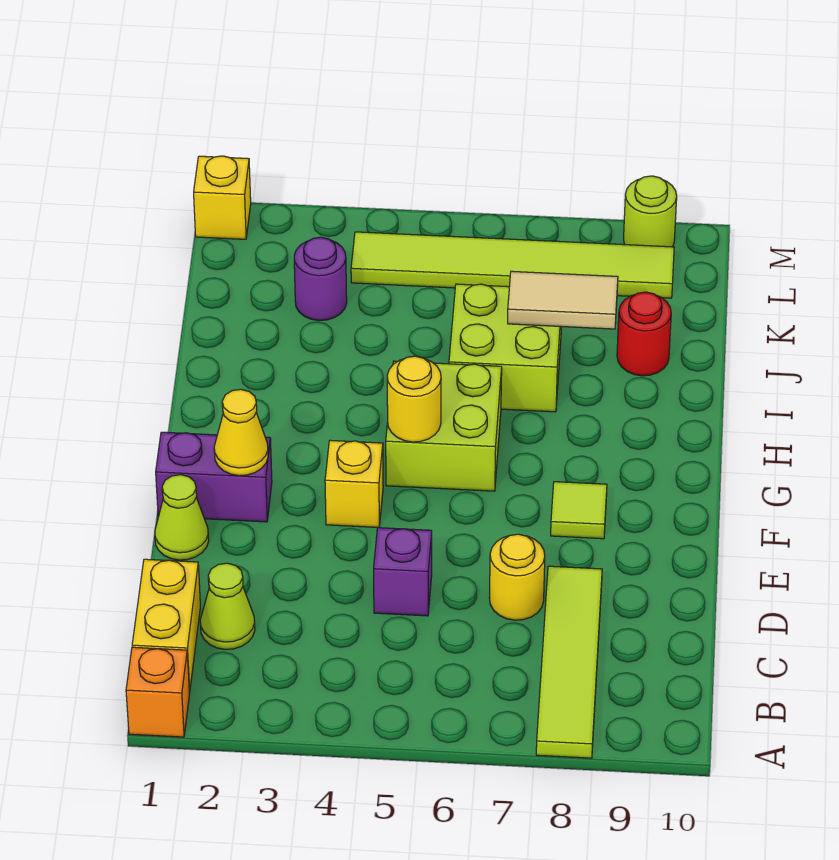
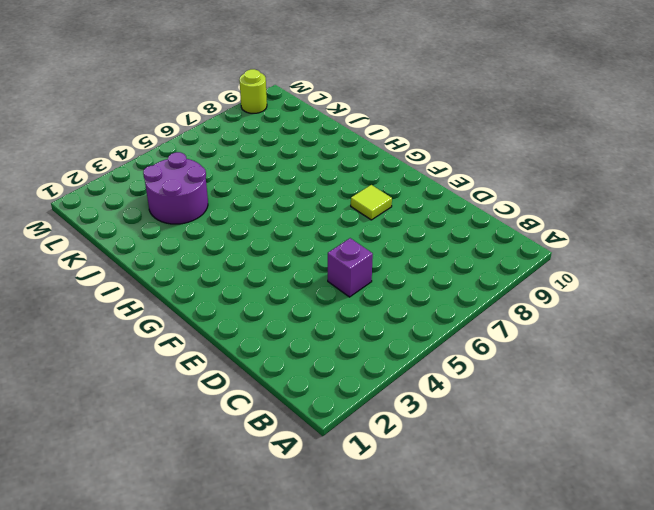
purple round brick J3:K4 level 1 -> purple round brick K3 level 1
none -> orange brick A1 level 1
none -> lime tile A8:D8 level 1
none -> yellow brick B1:C1 level 1

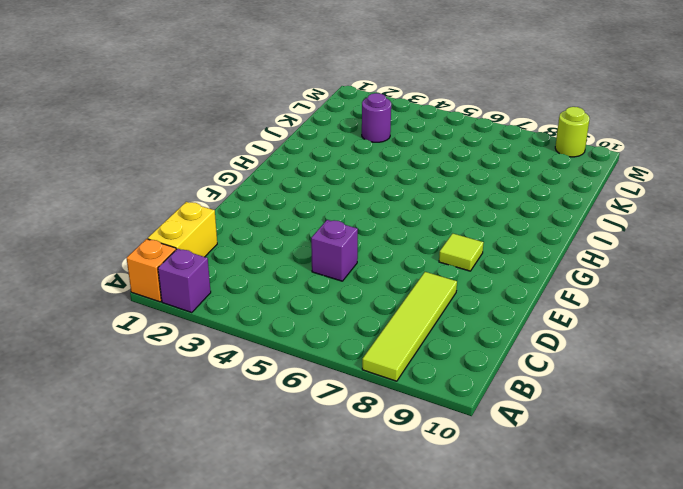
purple brick A2 level 1 -> none
none -> lime cone C2 level 1
none -> yellow round brick D7 level 1
none -> lime cone E1 level 1

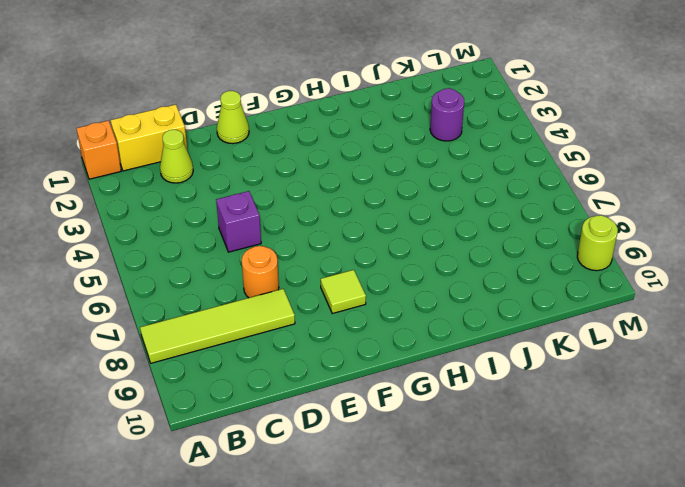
orange round brick D7 level 1 -> yellow round brick D7 level 1
none -> purple brick F1:F2 level 1
none -> yellow brick F4 level 1
none -> lime brick G5:H6 level 1

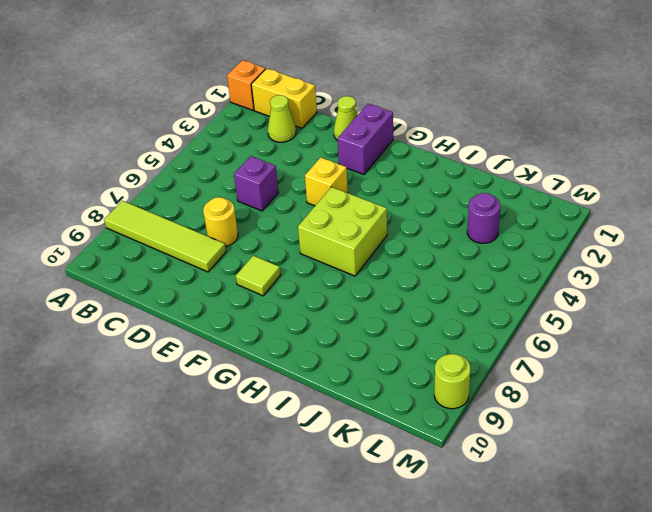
none -> lime brick I6:J7 level 1
none -> red round brick J9 level 1
none -> lime tile L4:L9 level 1

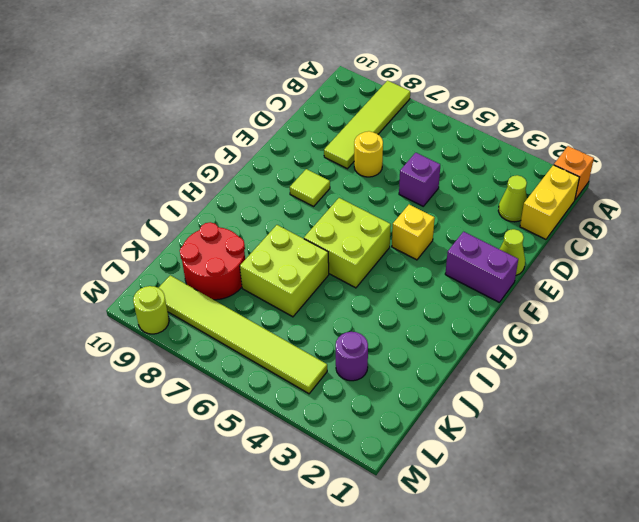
red round brick J8:K9 level 1 -> red round brick J9 level 1
none -> yellow brick M1 level 1
none -> yellow cone F2 level 2
none -> yellow round brick G5 level 2

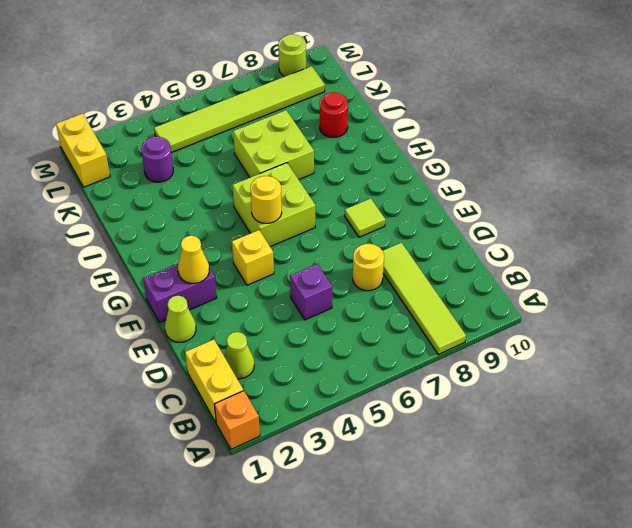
yellow brick L1:M1 level 1 -> yellow brick M1 level 1
none -> tan tile J7:J8 level 2

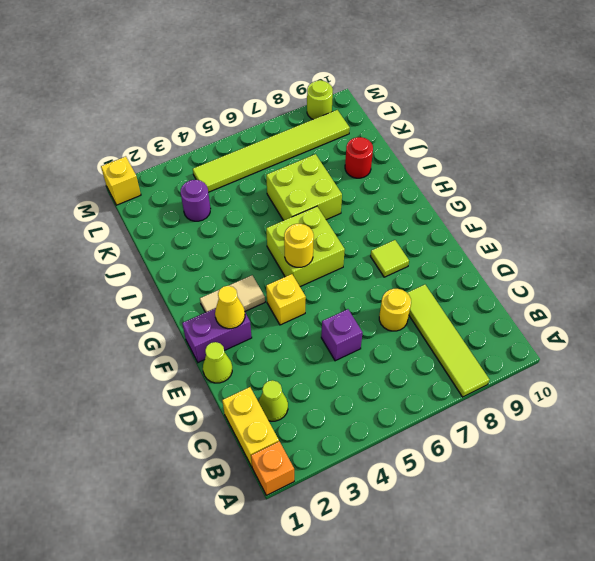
tan tile G2:G3 level 1 -> tan tile J7:J8 level 2

